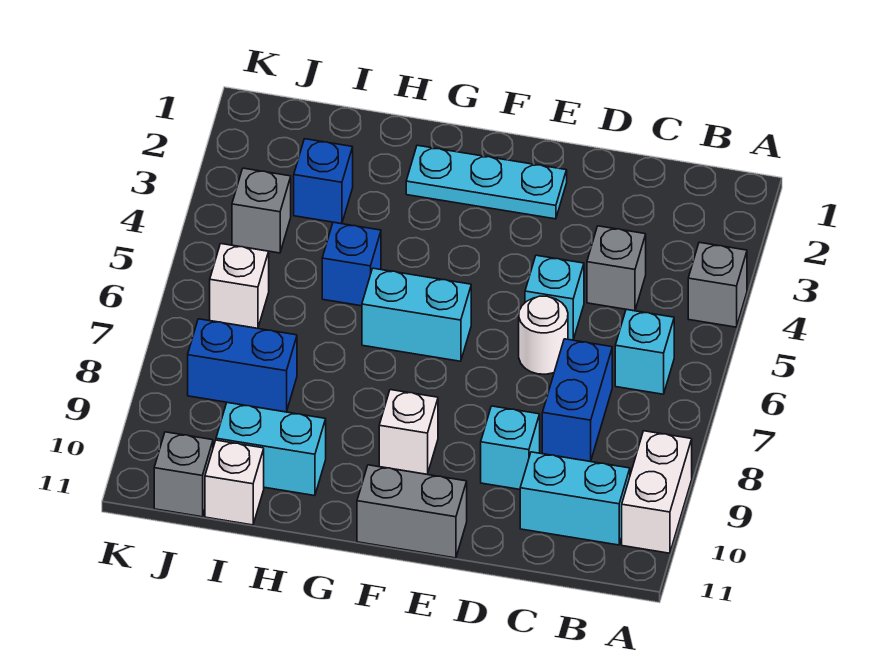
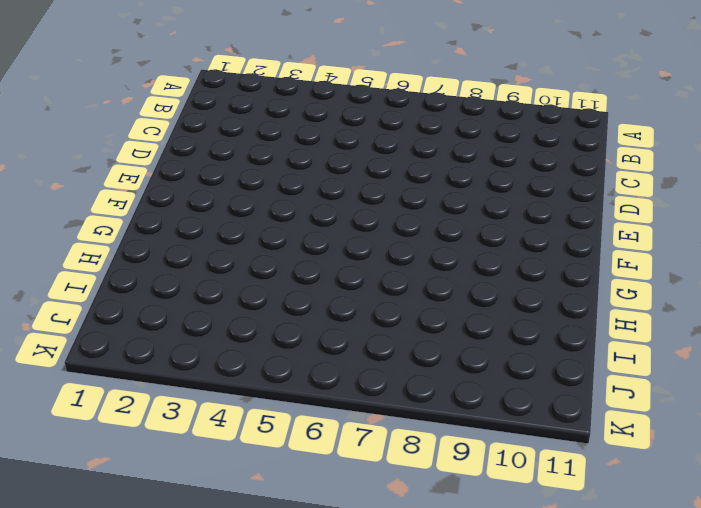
none -> grey brick A4 level 1
none -> white brick A9:A10 level 1
none -> cyan brick B6 level 1

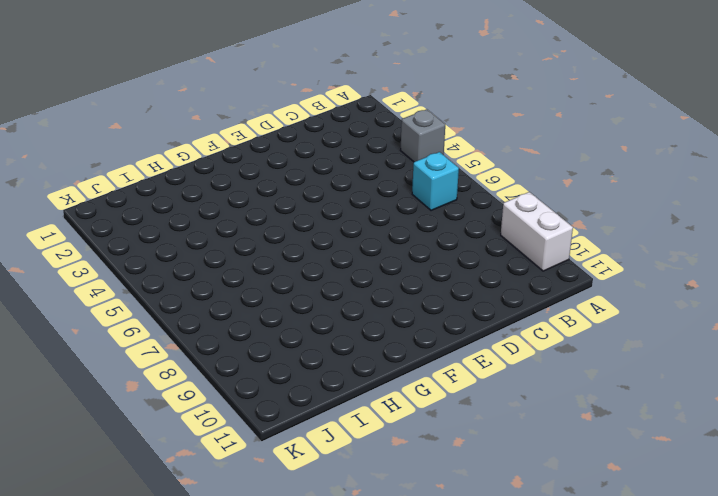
none -> cyan brick B10:C10 level 1
none -> grey brick C4 level 1
none -> blue brick C7:C8 level 1

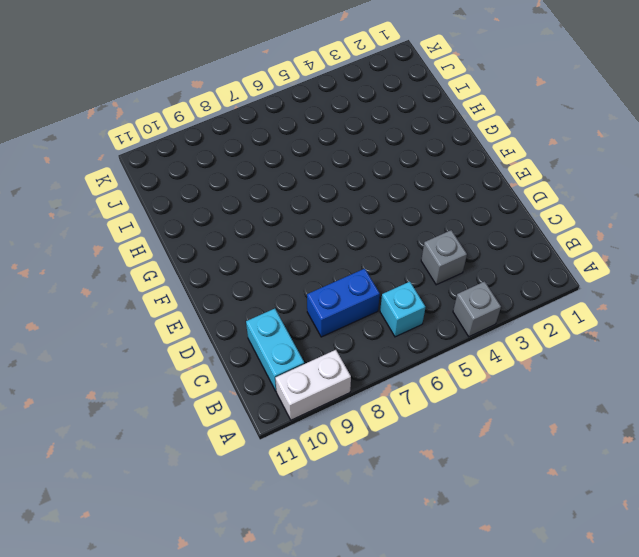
none -> cyan brick D5 level 1
none -> white round brick D6 level 1
none -> cyan brick D9 level 1

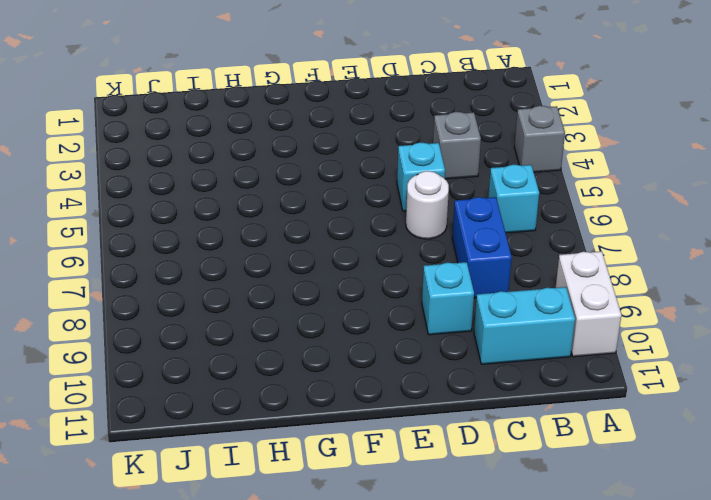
none -> cyan plate E2:G2 level 1
none -> grey brick E11:F11 level 1
none -> cyan brick F6:G6 level 1

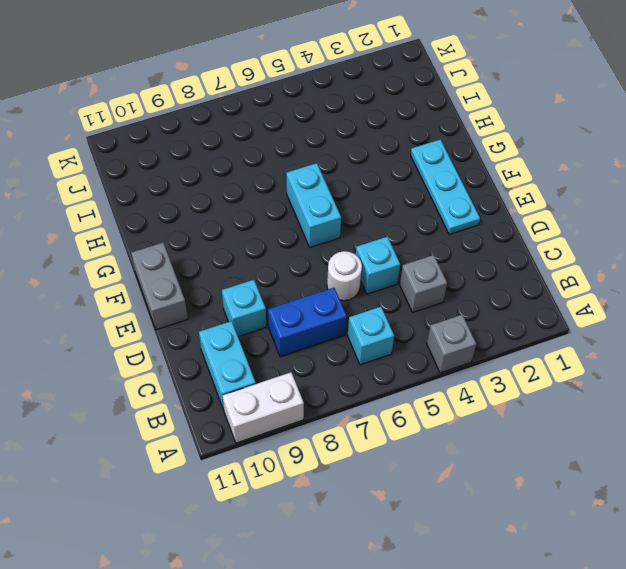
none -> white brick F9 level 1
none -> blue brick H5 level 1
none -> cyan brick H10:I10 level 1

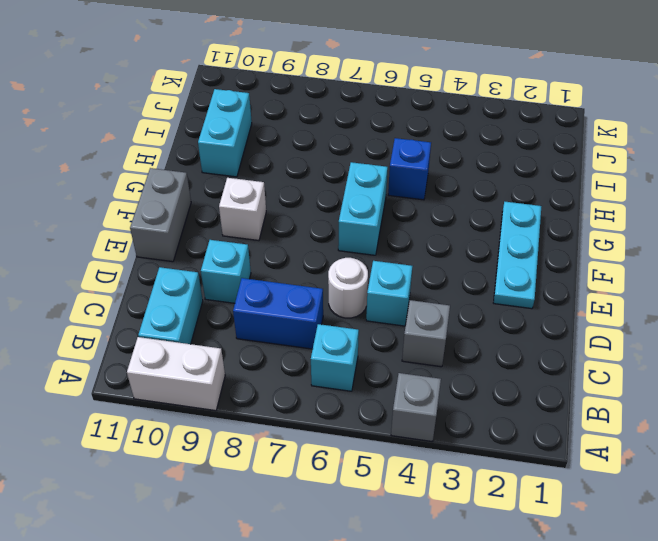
none -> blue brick I3 level 1
none -> blue brick I8:J8 level 1
none -> white brick I11 level 1

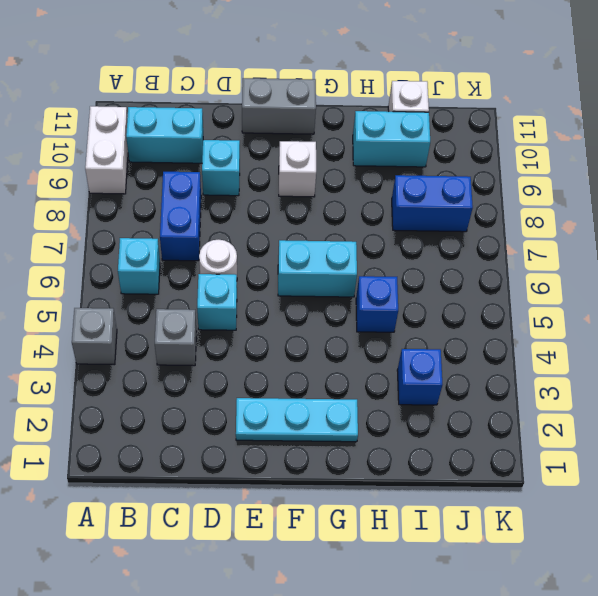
none -> grey brick J4 level 1
none -> white brick J6 level 1
none -> grey brick J11 level 1

